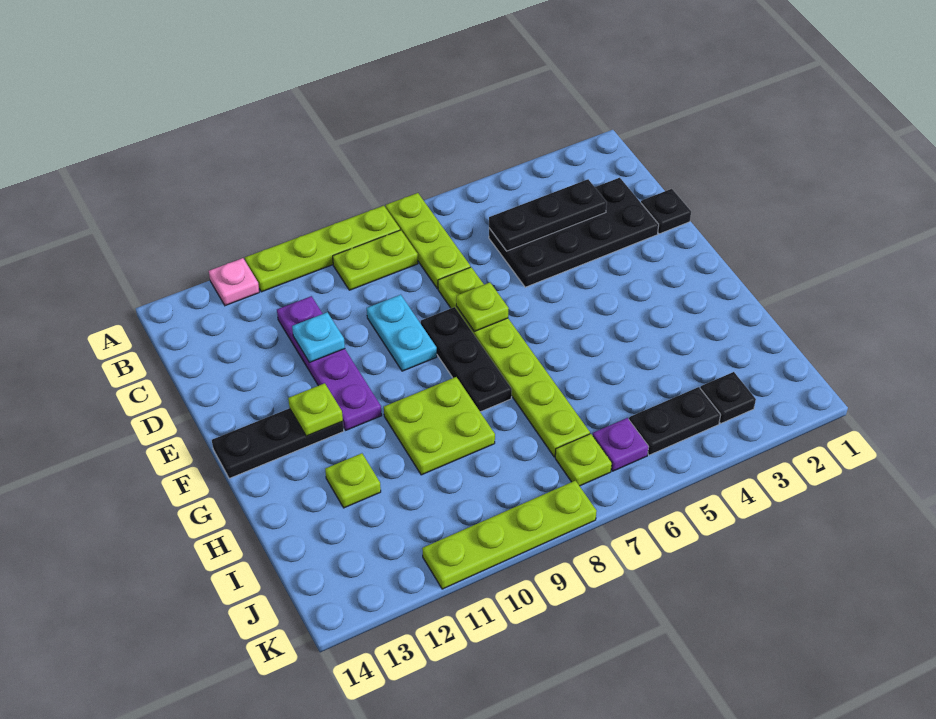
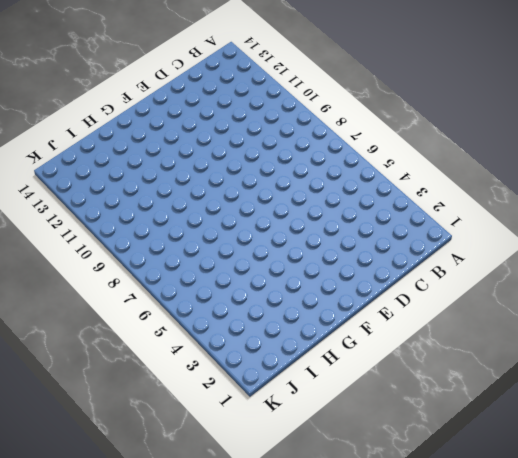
none -> lime plate A7:C7 level 1
none -> lime plate A8:A11 level 1
none -> pink plate A12 level 1

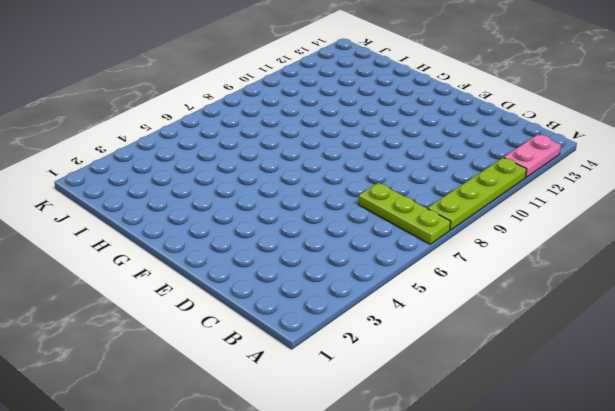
pink plate A12:A13 level 1 -> pink plate A12 level 1
none -> lime plate B8:B9 level 1
none -> black plate C2:D5 level 1
none -> purple plate C11:F11 level 1

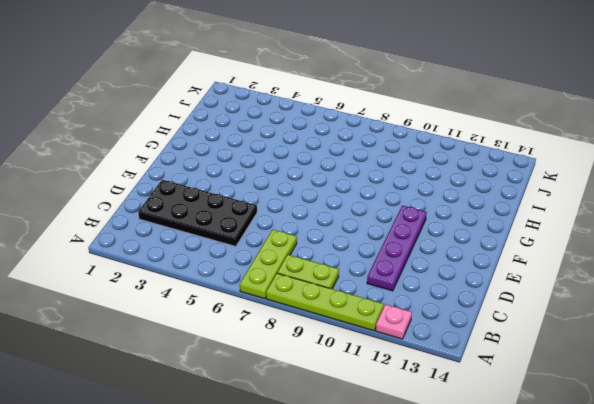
none -> black plate D1 level 1
none -> lime plate D7:I7 level 1
none -> cyan plate D9:E9 level 1

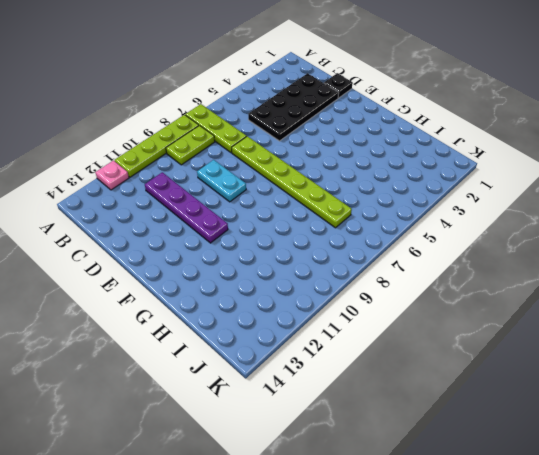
none -> black plate E8:G8 level 1
none -> black plate F12:F14 level 1
none -> lime plate G9:H10 level 1

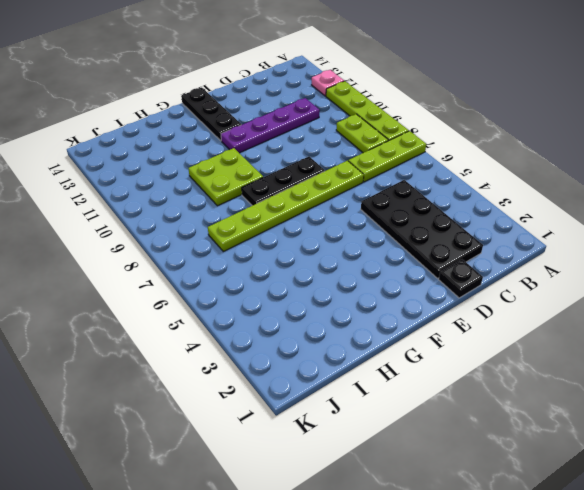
none -> cyan plate D9:E9 level 1
none -> lime plate H12 level 1
none -> black plate J3 level 1

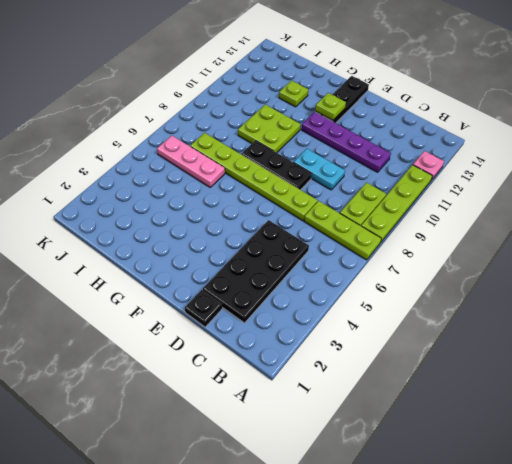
pink plate H6:J6 level 1 -> purple plate J6 level 1
none -> black plate J3 level 1
none -> black plate J4:J5 level 1
none -> lime plate J7 level 1

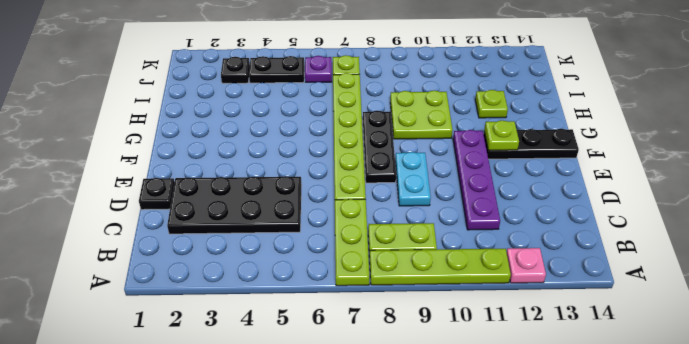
none -> lime plate K8:K11 level 1
none -> black plate C3:C5 level 2
none -> cyan plate D11 level 2

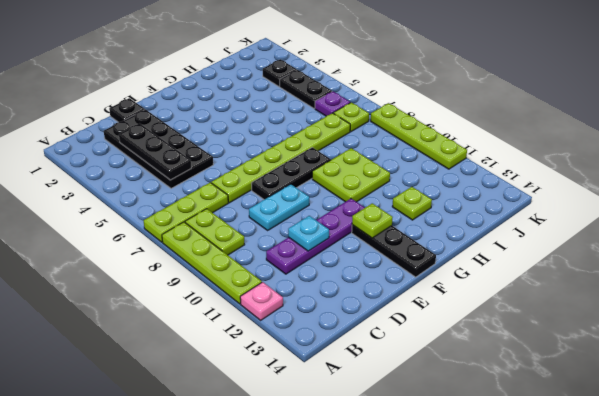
none -> lime plate E7 level 2

